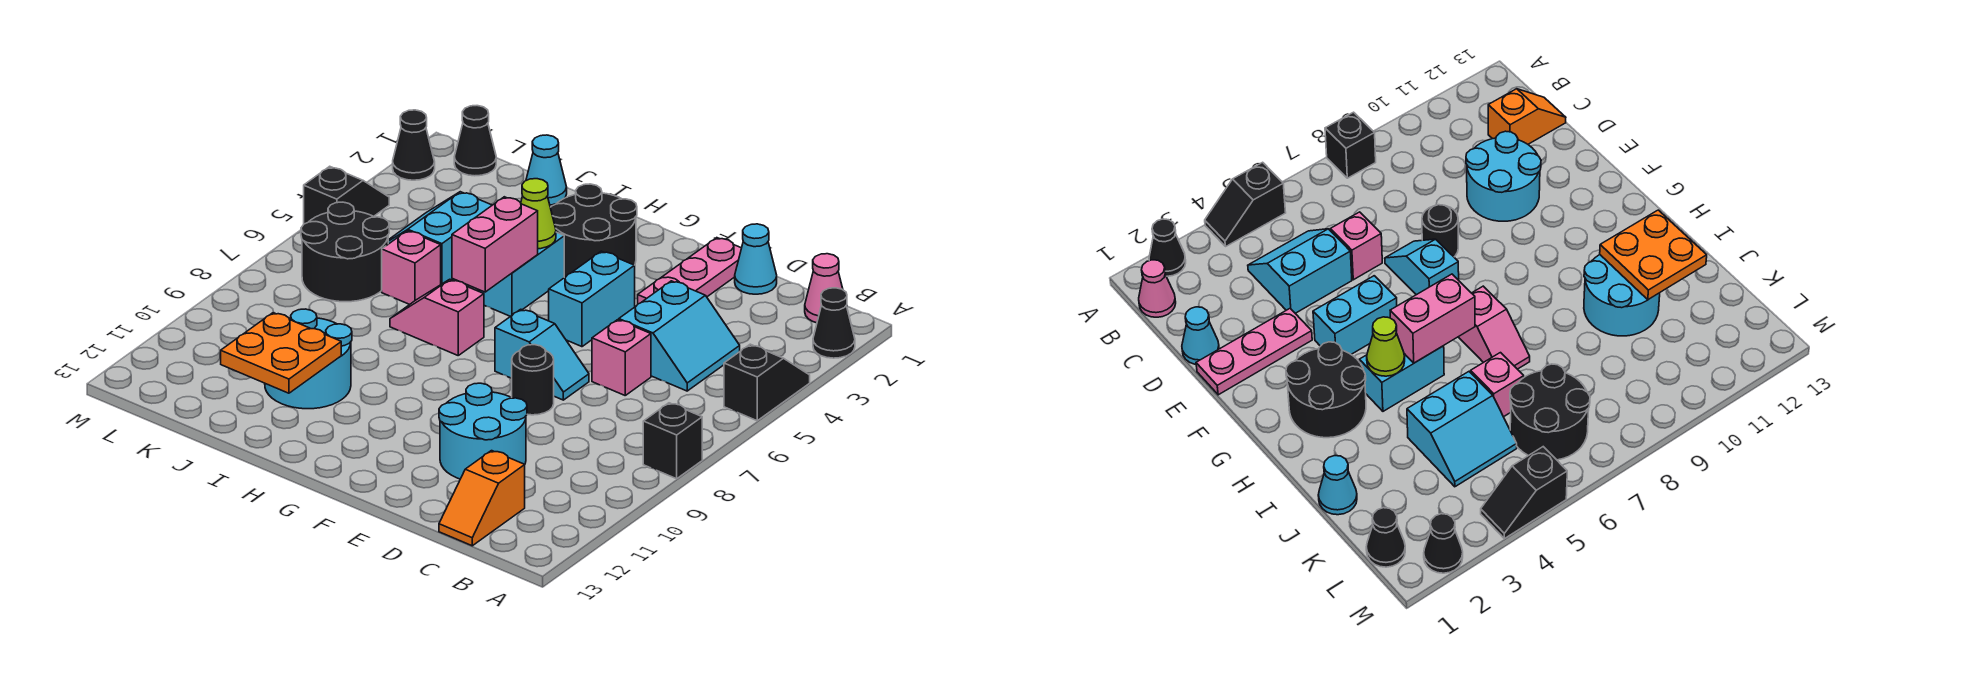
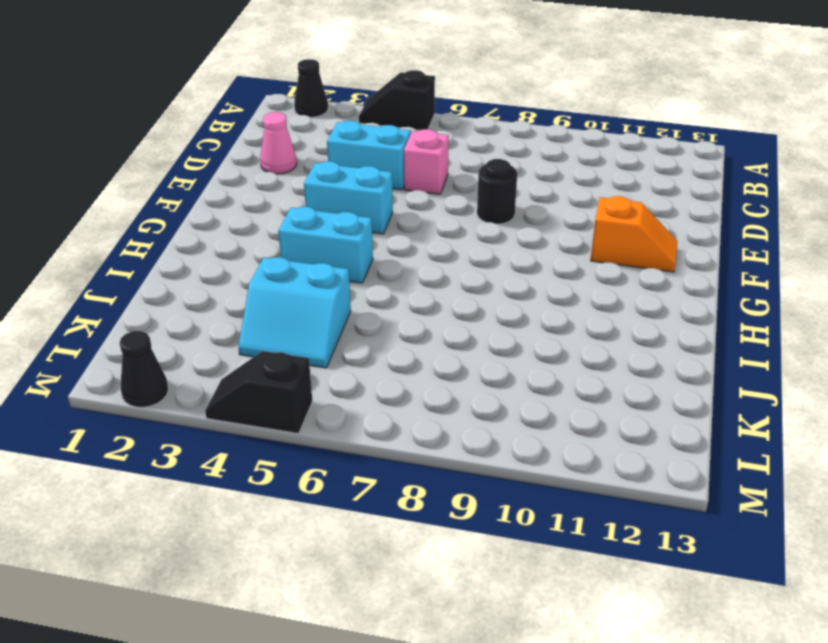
pink cone D2 level 1 -> pink cone B1 level 1
orange slope F11:F12 level 1 top 11 -> orange slope C12:C13 level 1 top 12
none -> black brick A8 level 1
none -> cyan cone D1 level 1
none -> cyan round brick D10:E11 level 1

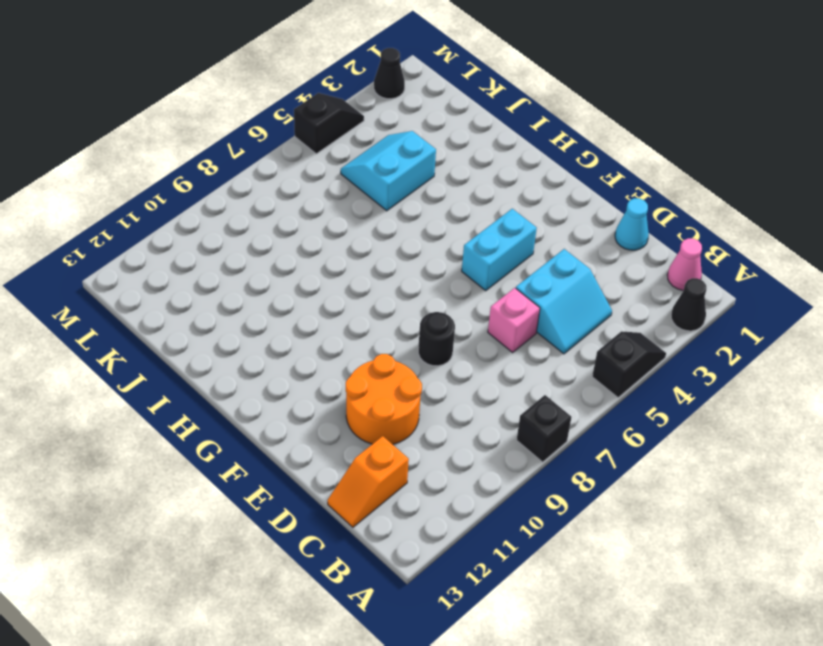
orange round brick D10:E11 level 1 -> cyan round brick D10:E11 level 1
none -> pink plate E1:E3 level 1
none -> cyan slope E7:F7 level 1 top F
none -> black round brick G2:H3 level 1

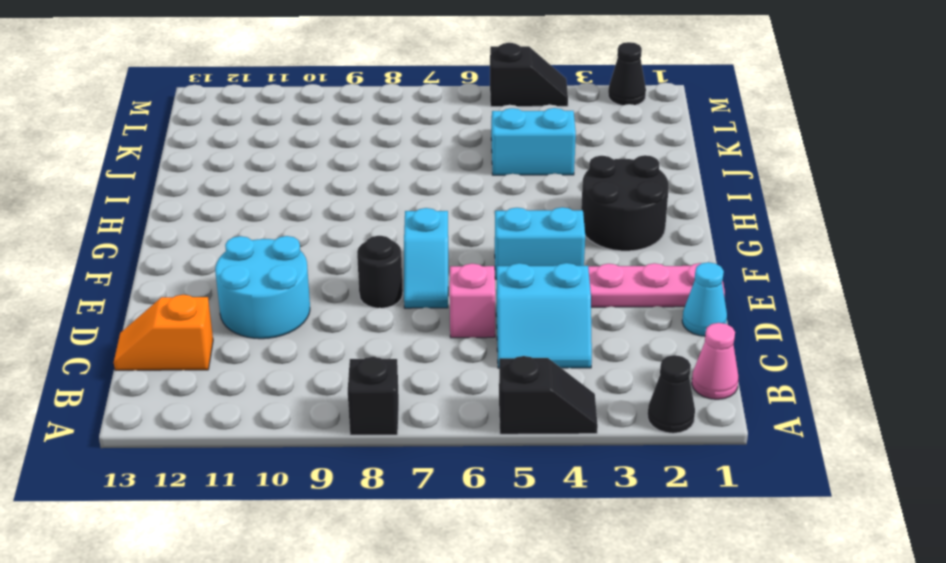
none -> cyan brick H4:H5 level 1
none -> pink slope H7:I7 level 1 top H
none -> cyan round brick I10:J11 level 1

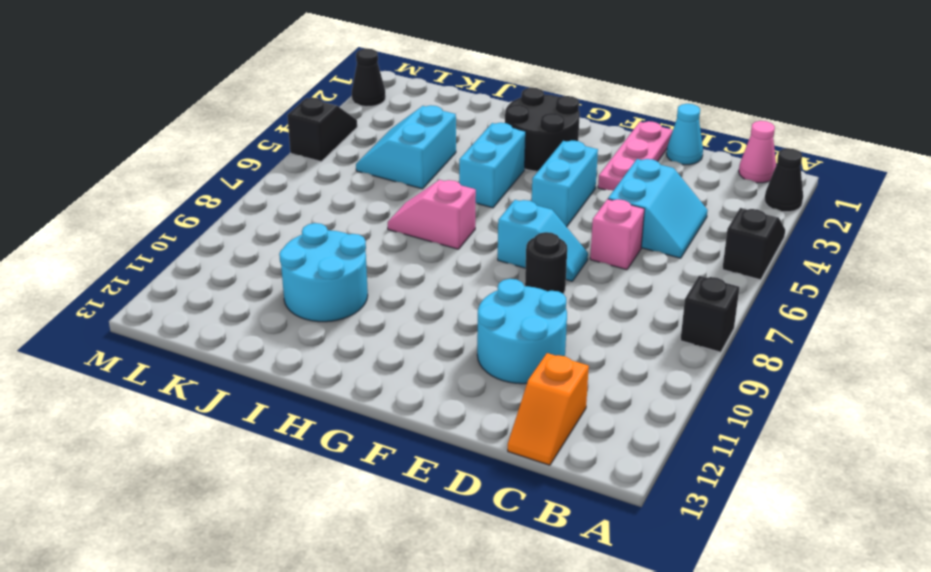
none -> cyan cone J1 level 1
none -> pink brick J6 level 1
none -> black round brick K6:L7 level 1

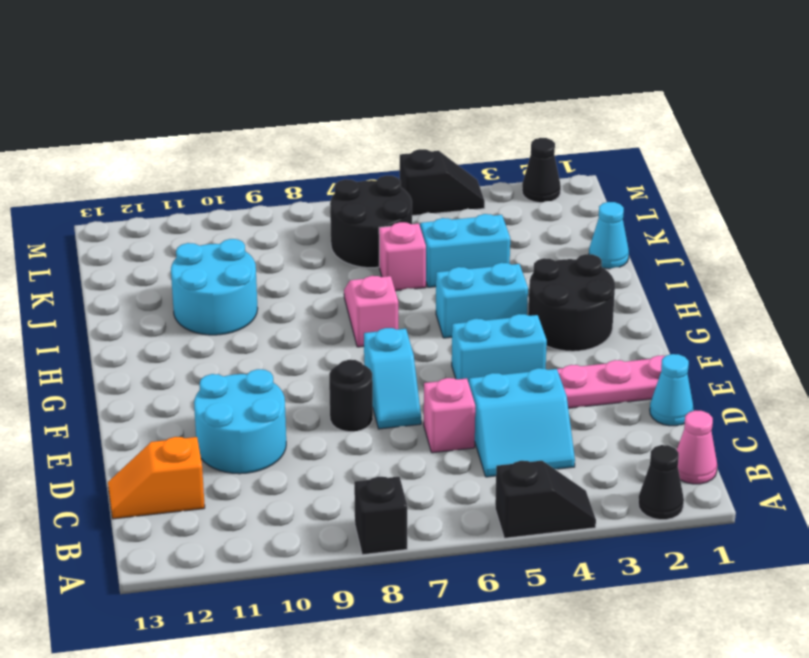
none -> black cone L1 level 1
none -> lime cone H4 level 2
none -> pink brick H5:H6 level 2

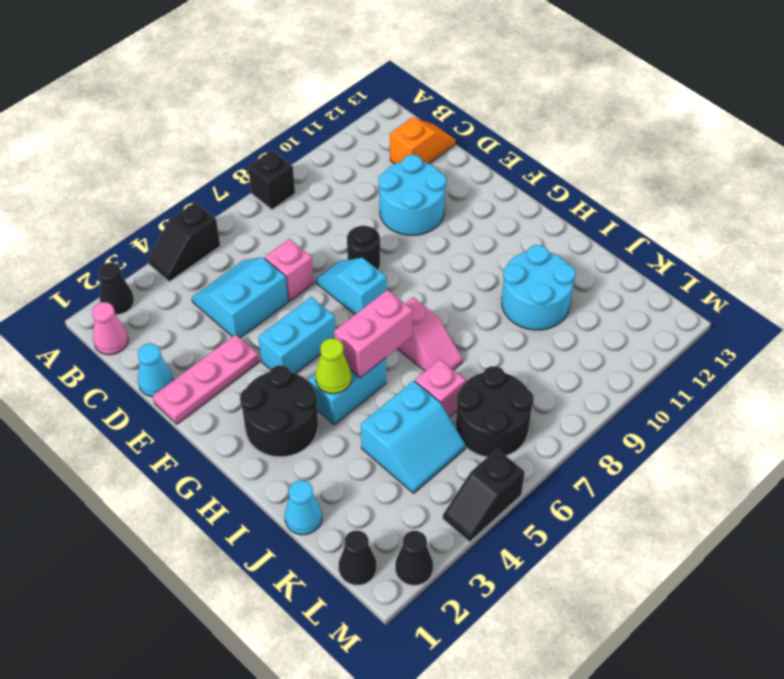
none -> orange plate I11:J12 level 2

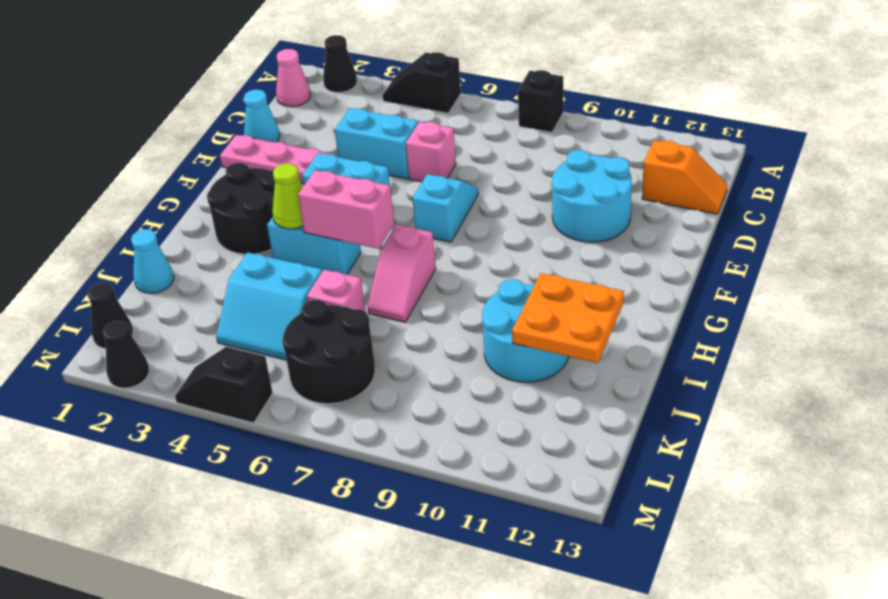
none -> black round brick E8 level 1

